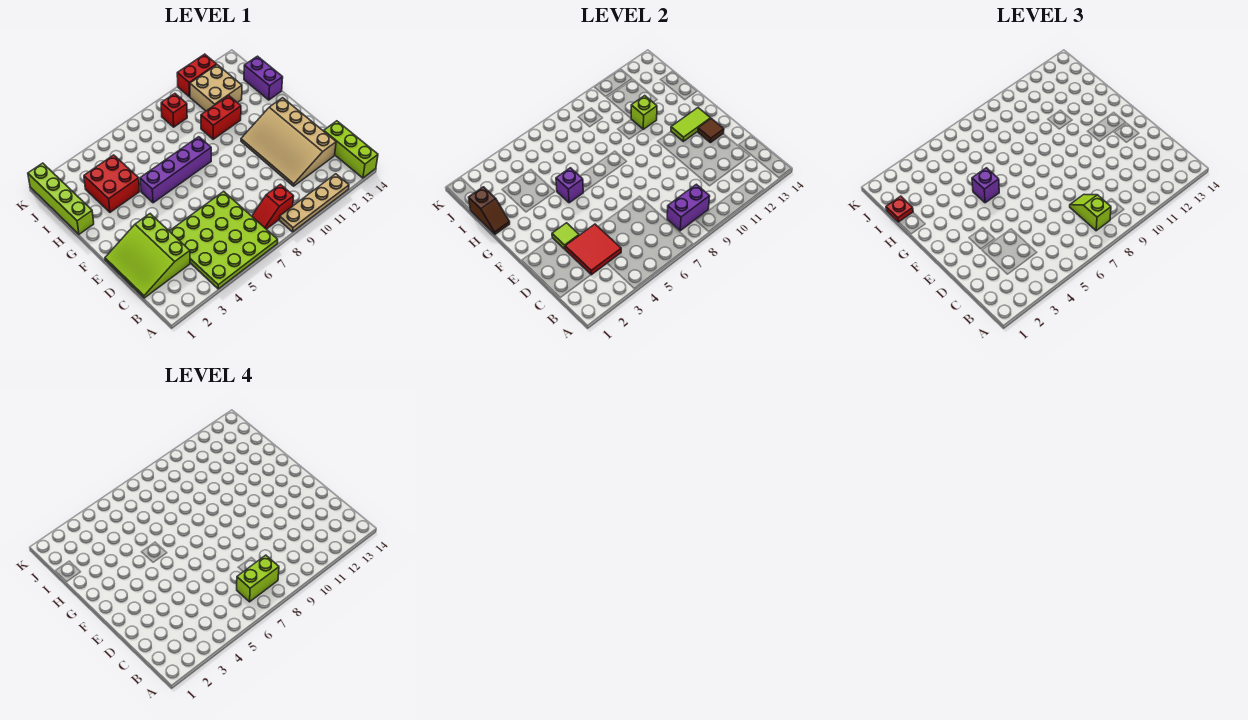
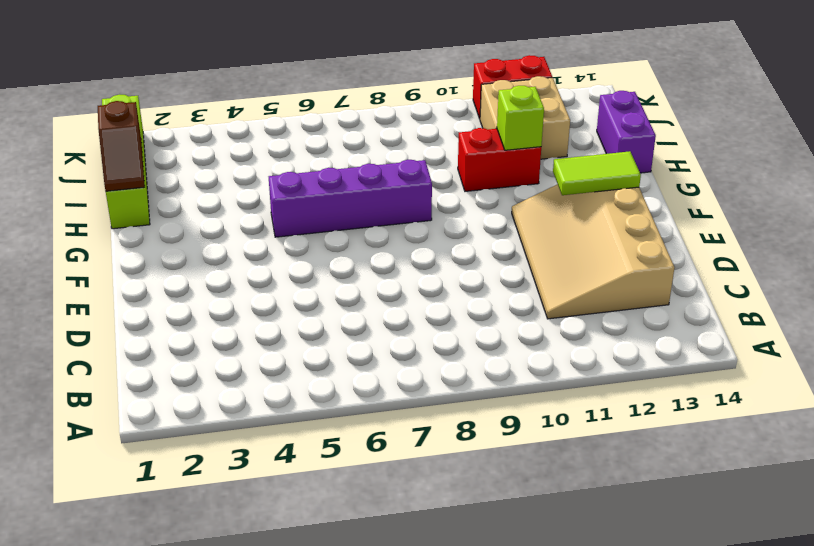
none -> lime plate A4:D7 level 1
none -> tan plate A9:A12 level 1
none -> lime brick A14:C14 level 1

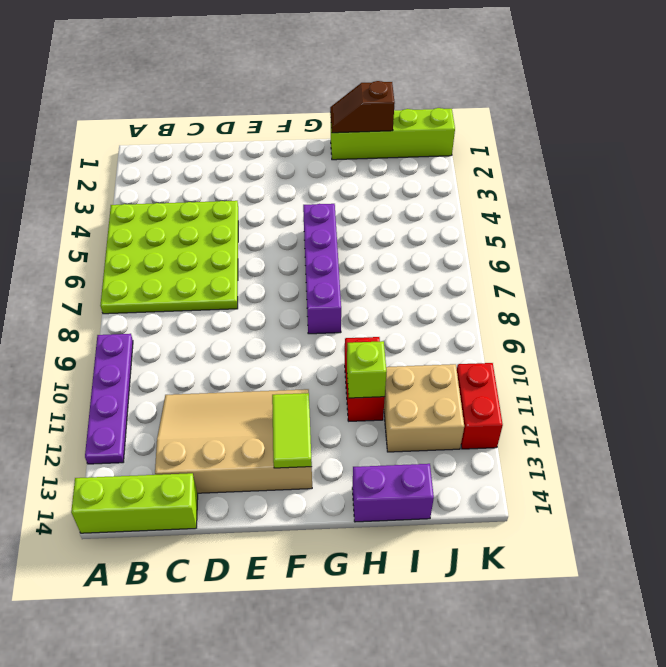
purple plate A9:A12 level 1 -> tan plate A9:A12 level 1
none -> red slope B8:B9 level 1 top 9
none -> lime slope C1:E3 level 1 top 3
none -> red brick H3:I4 level 1

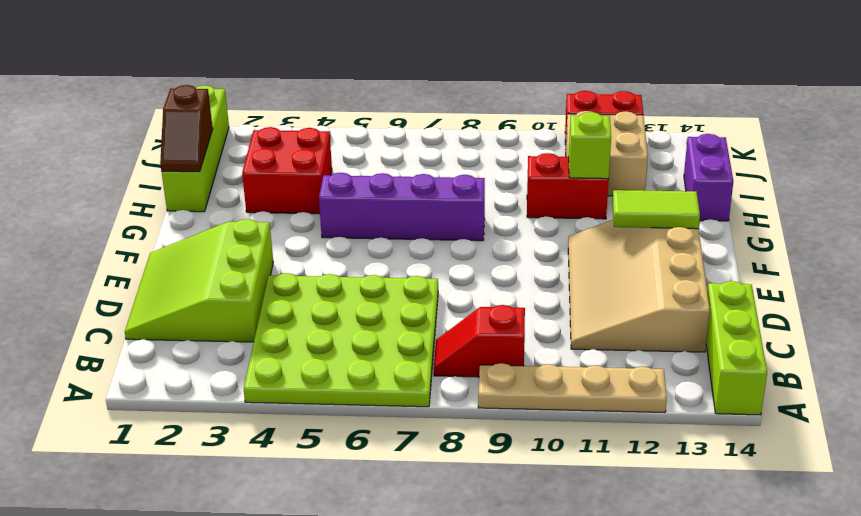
none -> red brick J9 level 1
none -> purple brick B8:B9 level 2
none -> red tile C3:D4 level 2

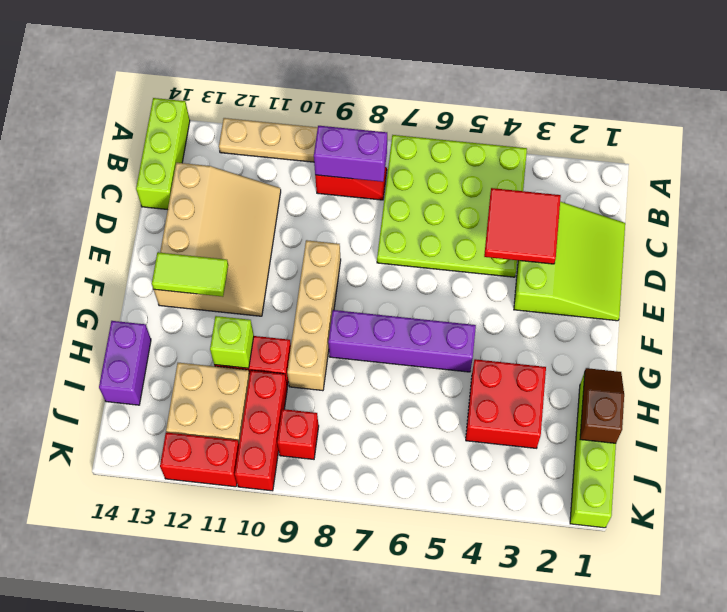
tan brick E9:H9 level 1 -> none
red brick I10:K10 level 1 -> none
none -> lime tile E3 level 2
none -> brown tile E13 level 2
none -> purple brick G5 level 2

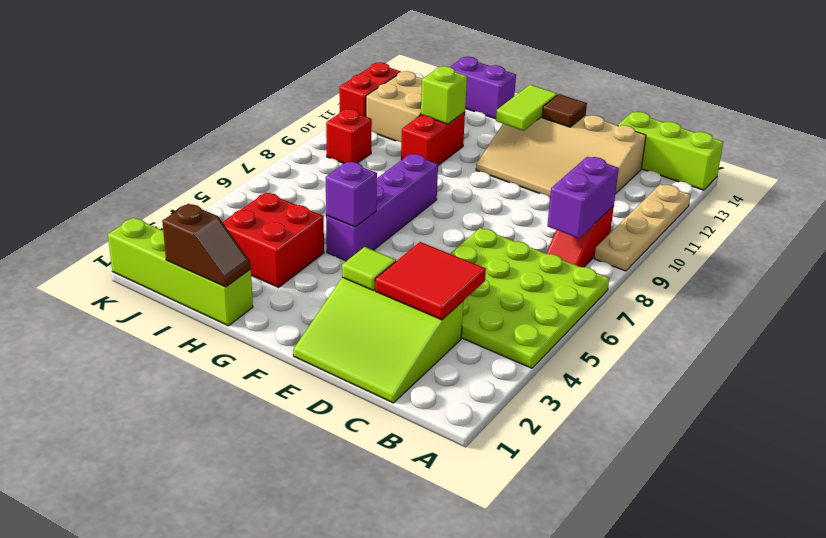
none -> lime slope B8:C8 level 3 top B
none -> purple brick G5 level 3
none -> red plate I1 level 3

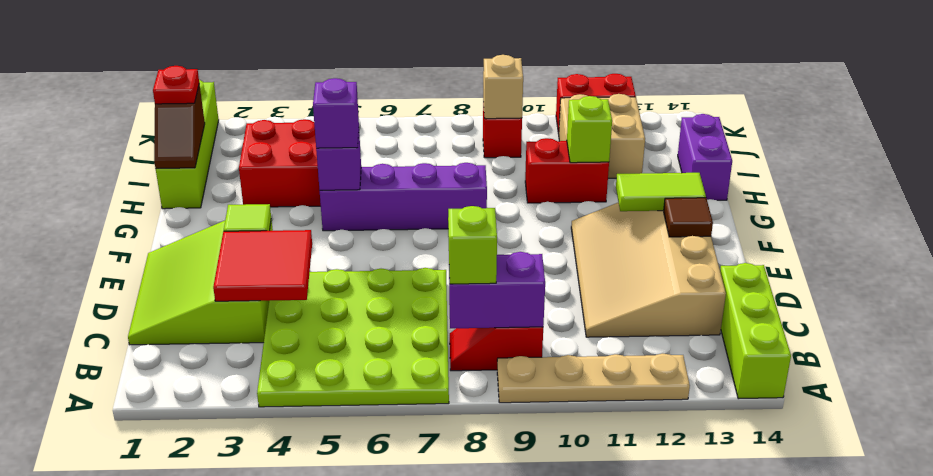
tan brick J9 level 2 -> none
none -> lime brick B7:B8 level 4

